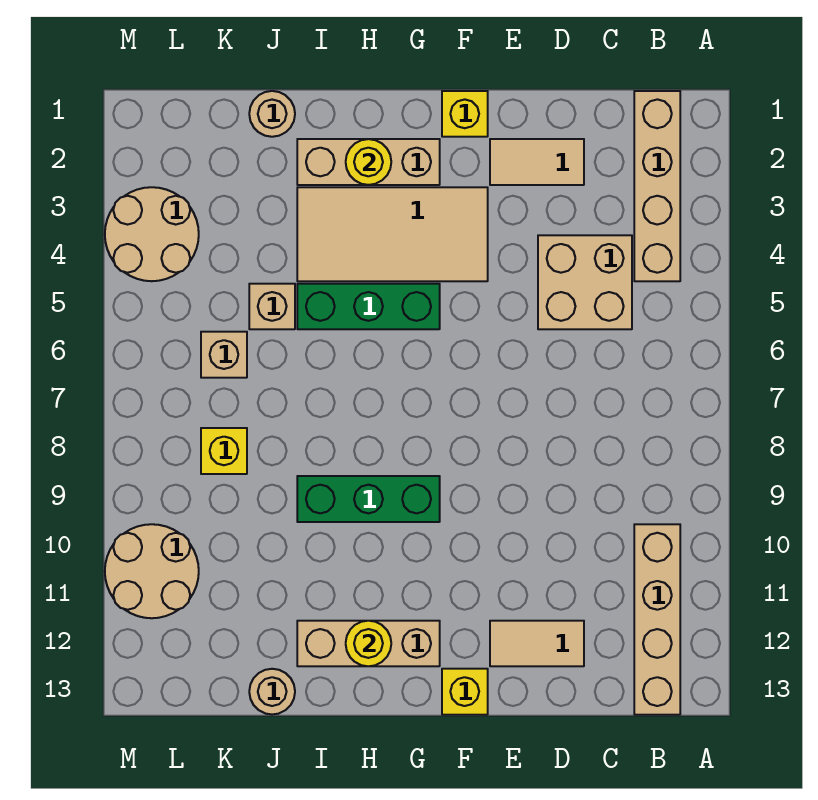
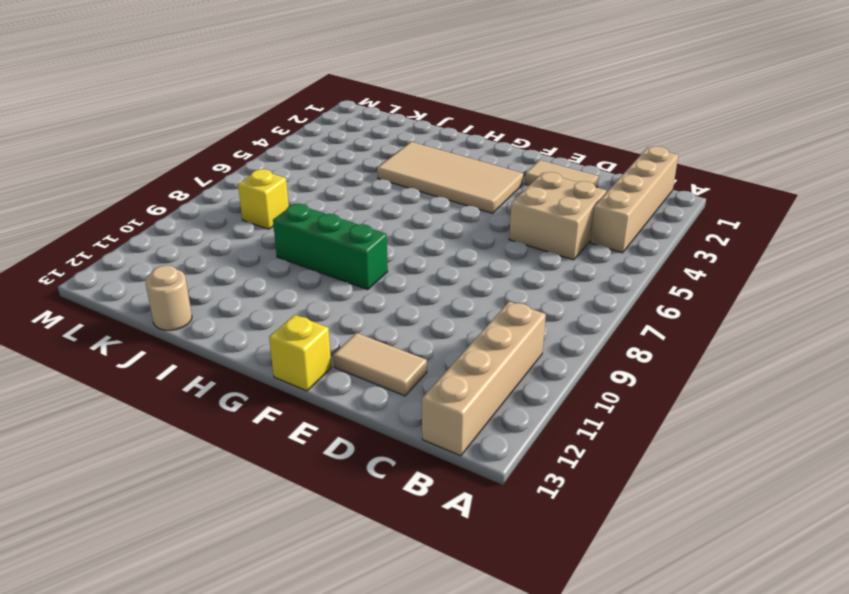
none -> yellow brick F1 level 1
none -> tan brick G2:I2 level 1
none -> green brick G5:I5 level 1

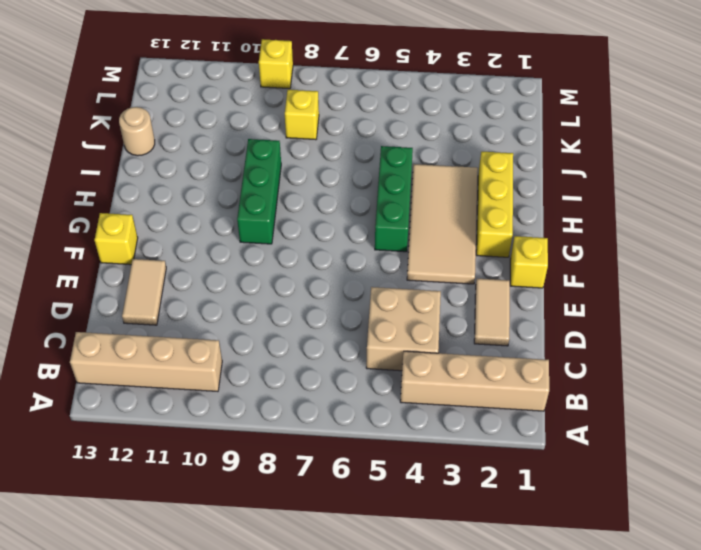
yellow brick G2:I2 level 1 -> tan brick G2:I2 level 1
yellow brick M9 level 1 -> none
none -> tan brick G12:I12 level 1
none -> tan round brick J1 level 1
none -> tan brick J5 level 1

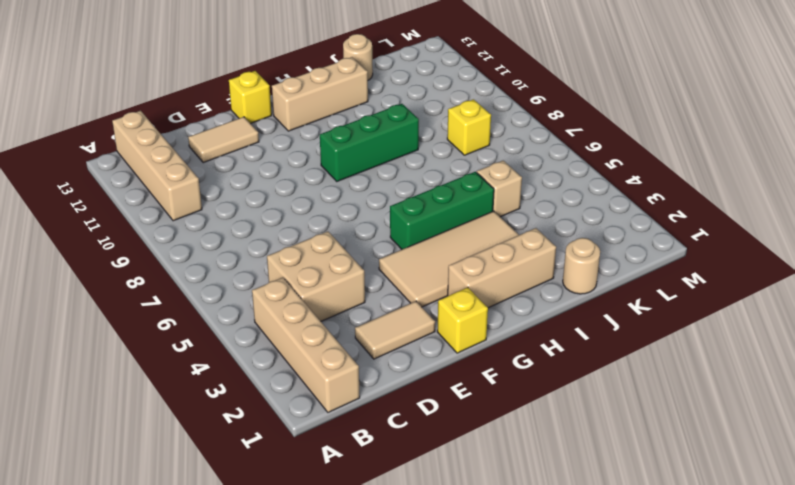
none -> tan brick K6 level 1
none -> tan round brick L3:M4 level 1
none -> tan round brick L10:M11 level 1

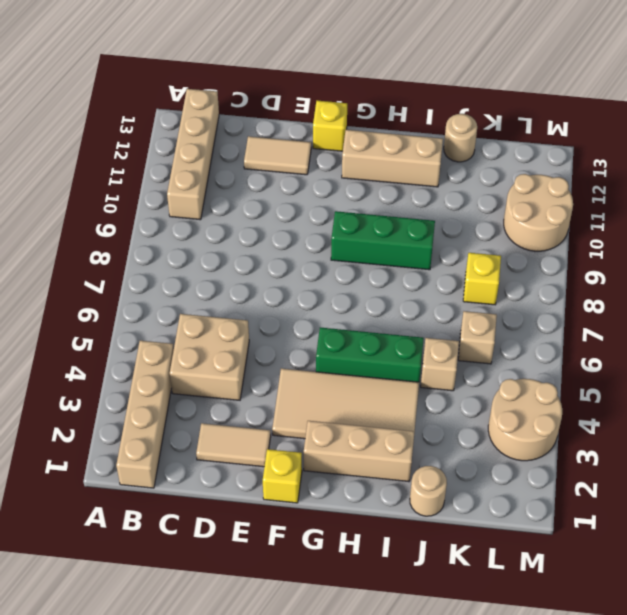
none -> yellow round brick H2 level 2
none -> yellow round brick H12 level 2

